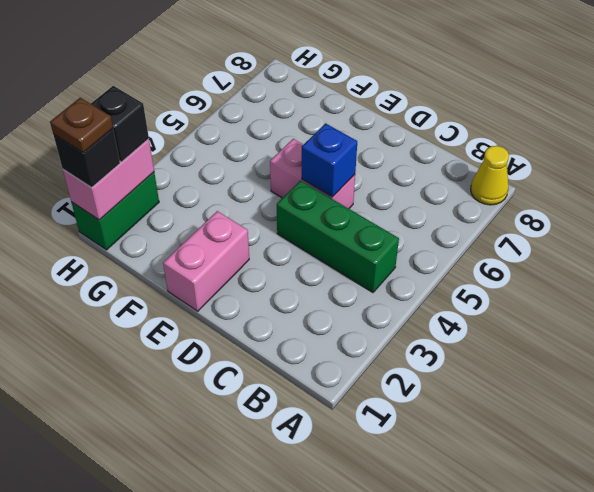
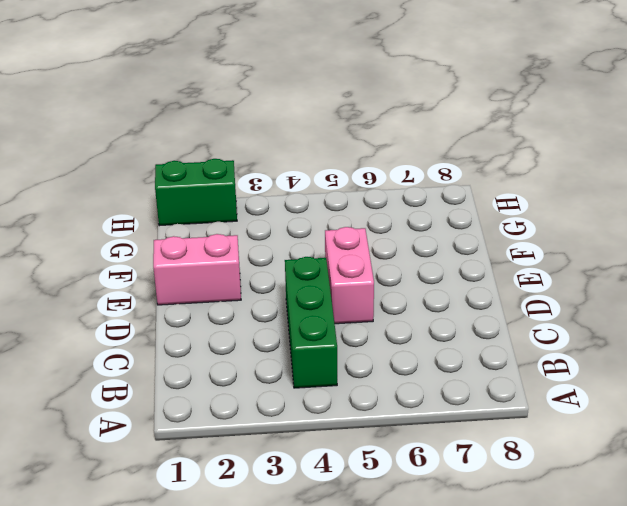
none -> yellow cone A8 level 1
none -> blue brick D5 level 2

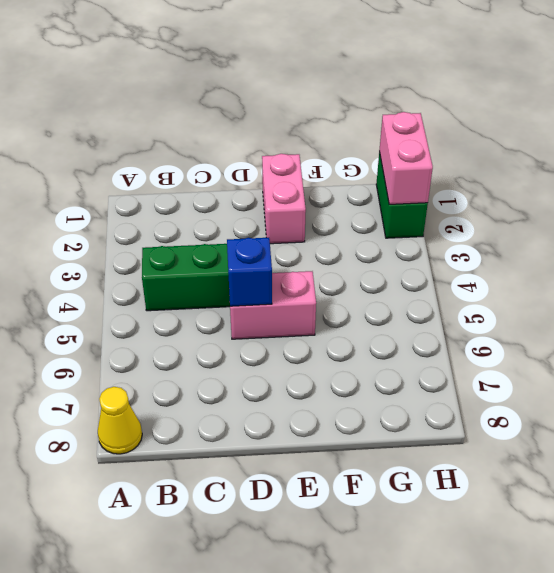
none -> black brick H1 level 3
none -> black brick H2 level 3

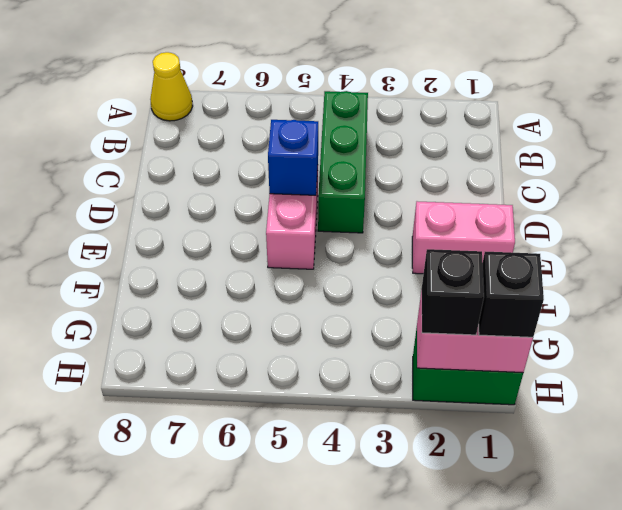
none -> brown plate H1 level 4

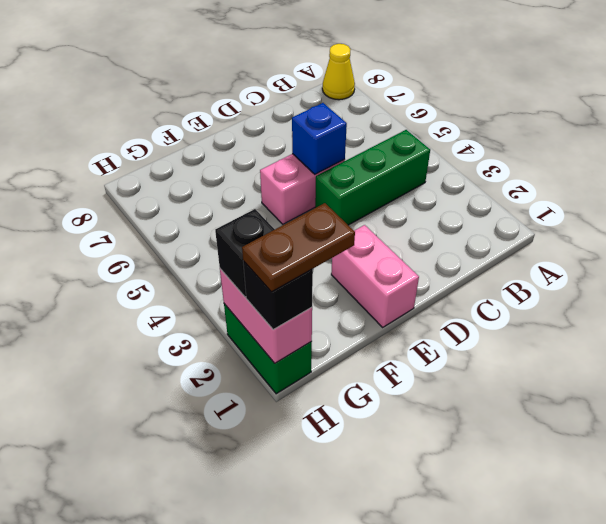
brown plate G1:H1 level 4 -> brown plate H1 level 4

